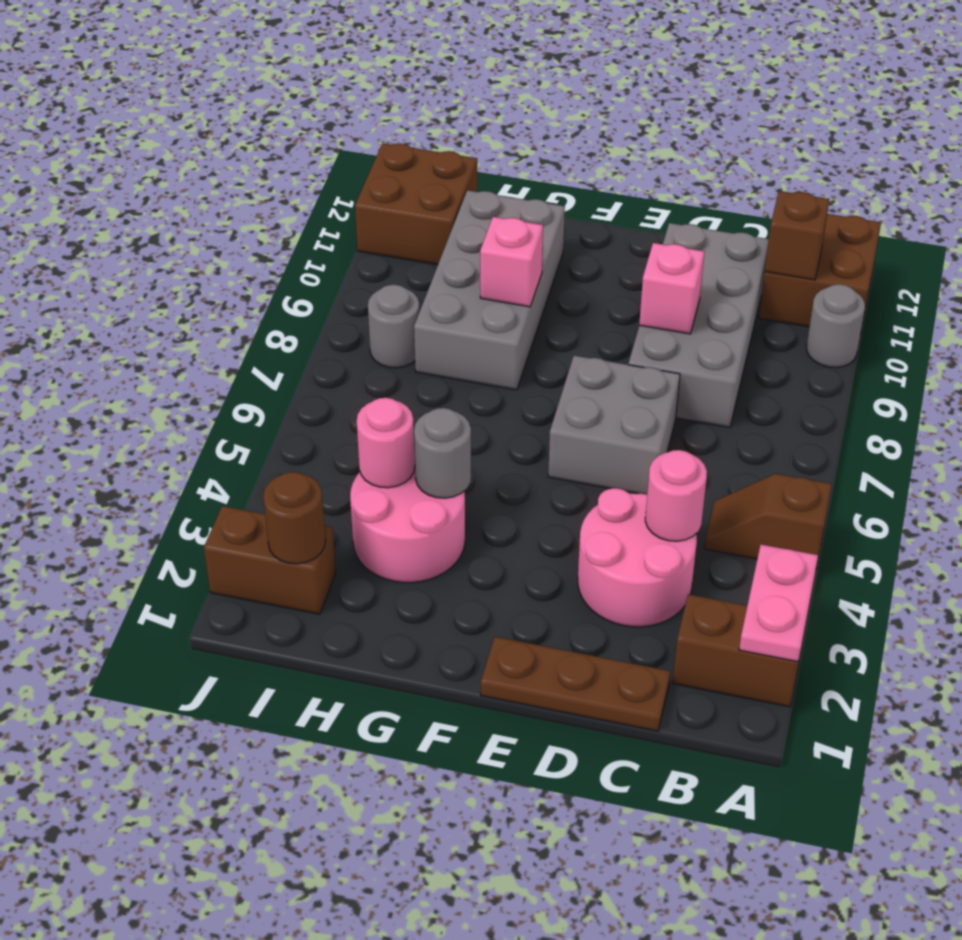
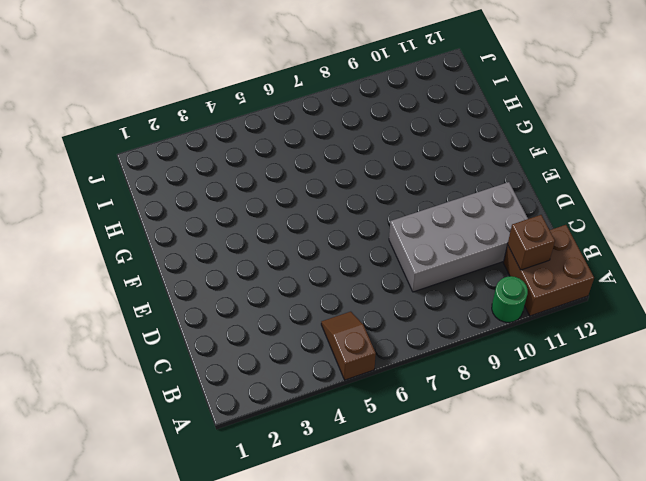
green round brick A10 level 1 -> grey round brick A10 level 1
none -> brown brick A2:B2 level 1
none -> brown plate C1:E1 level 1
none -> pink round brick C3:D4 level 1

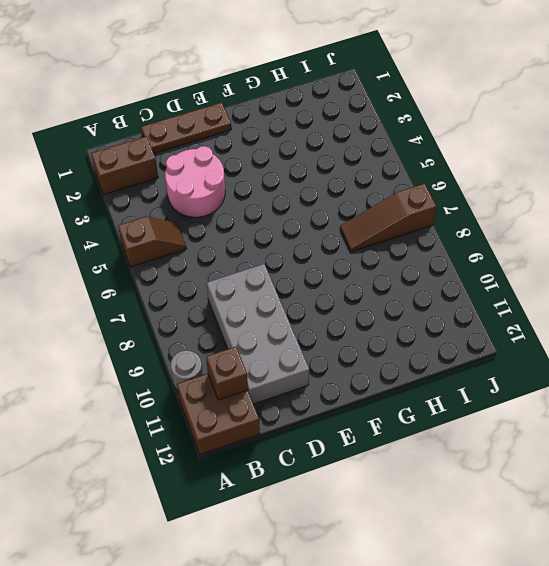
brown slope H7:J7 level 1 top J -> none
none -> grey brick D6:E7 level 1
none -> pink round brick G3:H4 level 1
none -> grey brick G8:H11 level 1

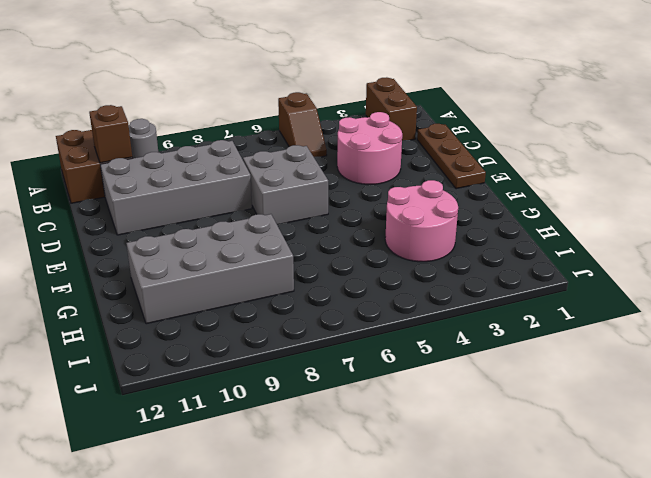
none -> brown brick I2:J2 level 1
none -> grey round brick I8 level 1
none -> brown brick I11:J12 level 1

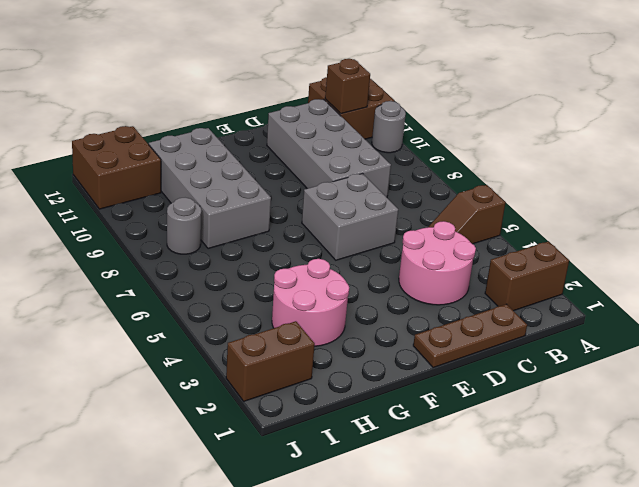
none -> pink plate A2:A3 level 2
none -> pink round brick C4 level 2
none -> pink brick D9 level 2

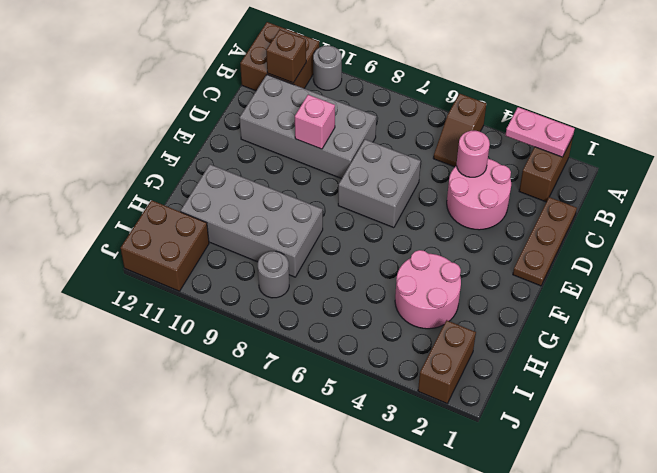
none -> grey round brick G4 level 2
none -> pink brick G9 level 2
none -> pink round brick H4 level 2

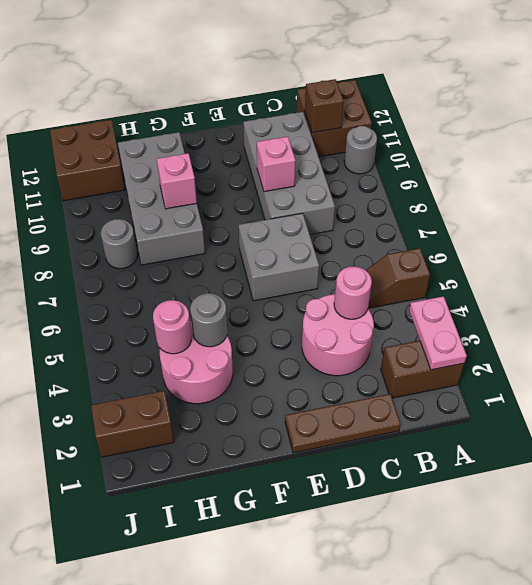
none -> brown round brick I2 level 2

